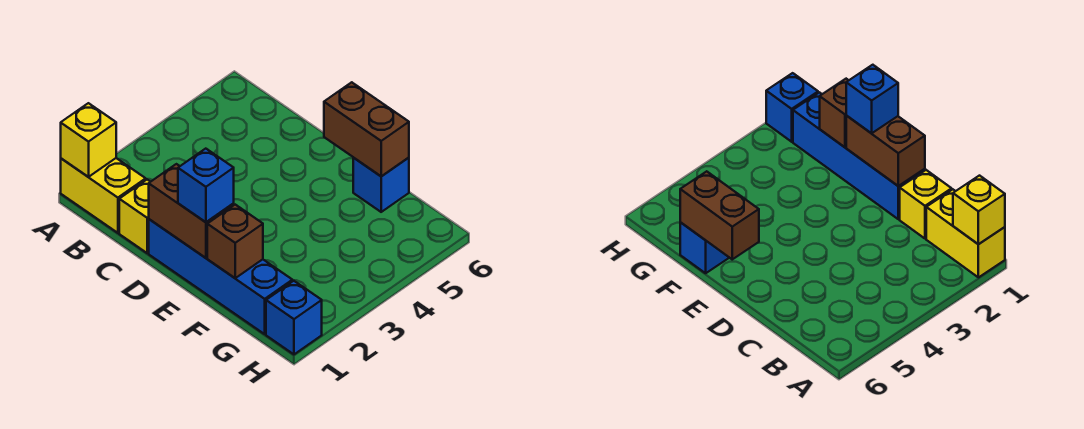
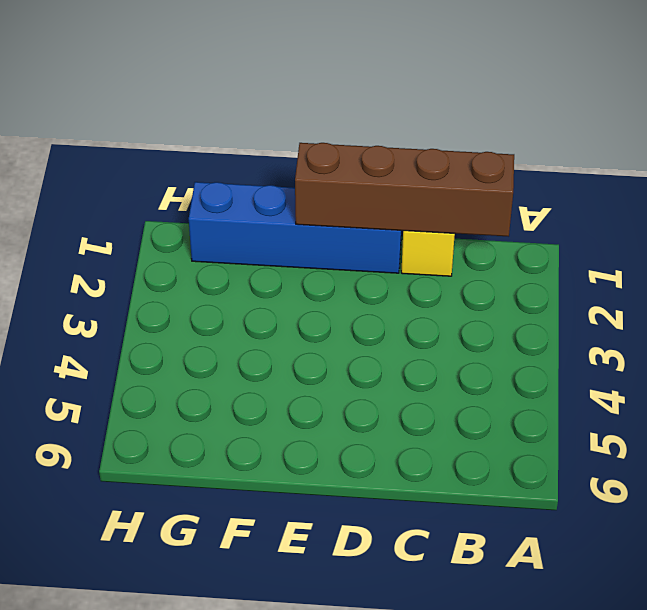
brown brick B1:E1 level 2 -> brown brick D1:E1 level 2
none -> yellow brick A1:B1 level 1
none -> blue brick F6 level 1

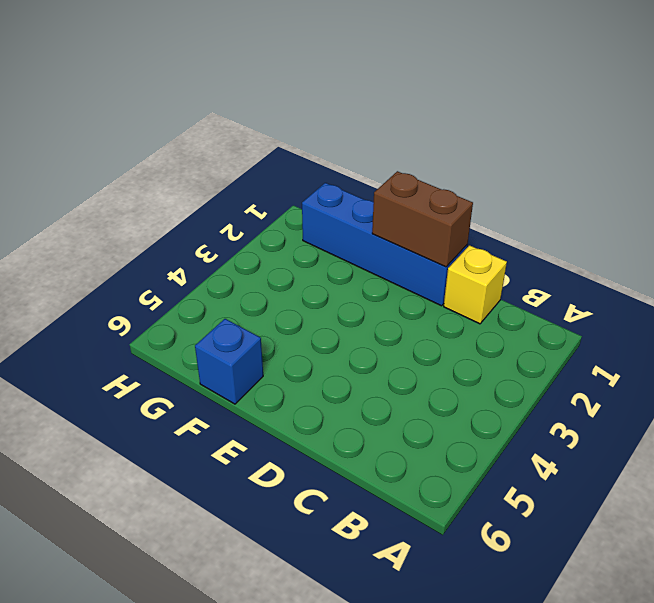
none -> yellow brick A1:B1 level 1
none -> blue brick H1 level 1

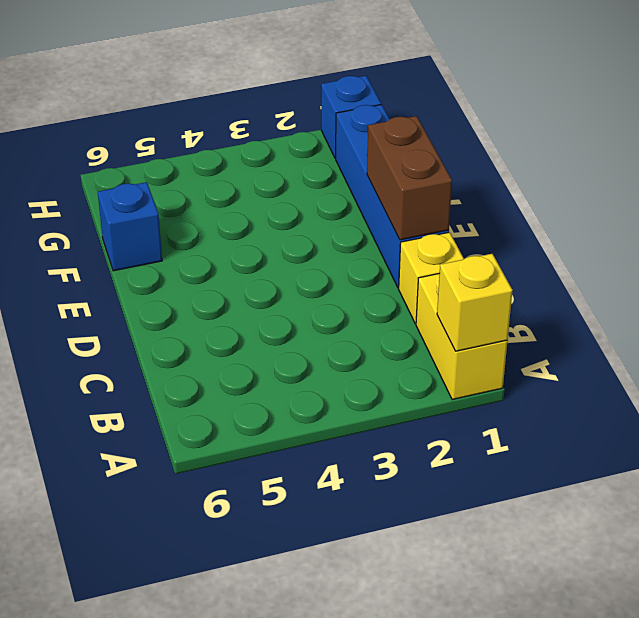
none -> brown brick E6:F6 level 2
none -> brown brick F1 level 2

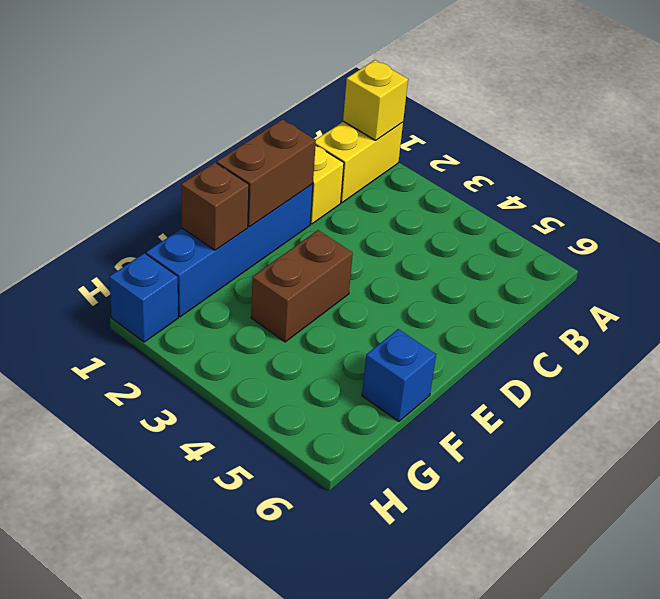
brown brick E3:F3 level 1 -> brown brick E6:F6 level 2
none -> blue brick E1 level 3

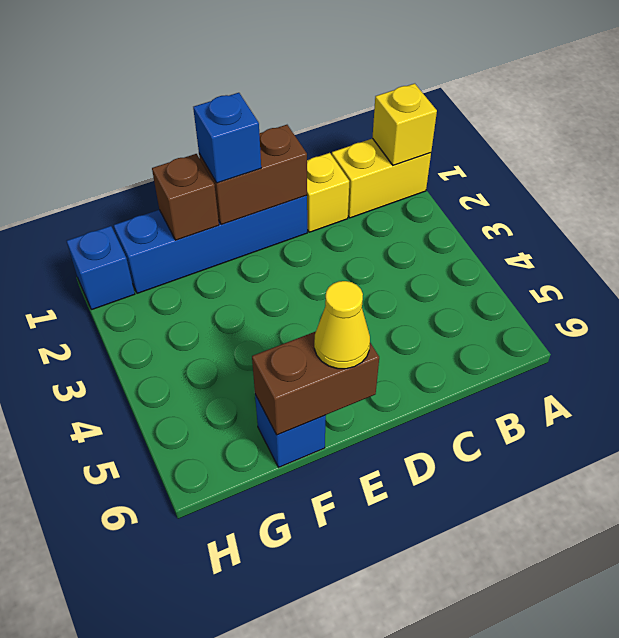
yellow cone E6 level 3 -> none

